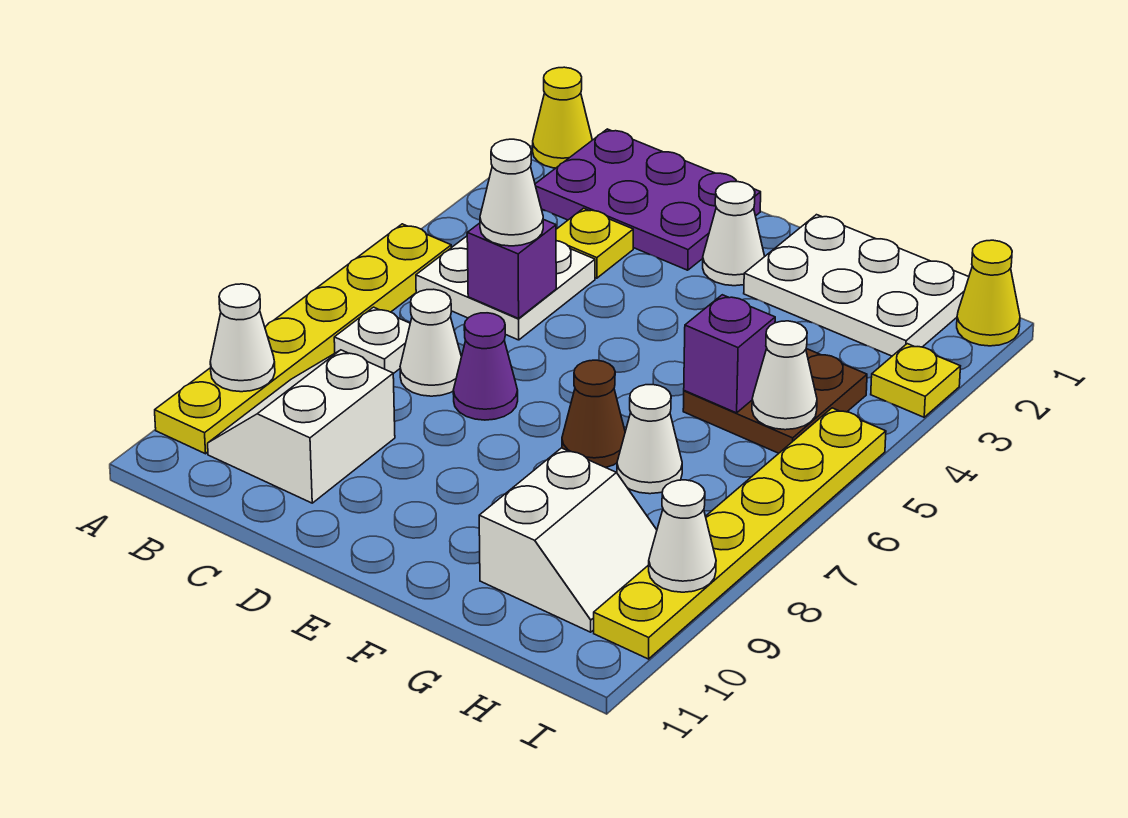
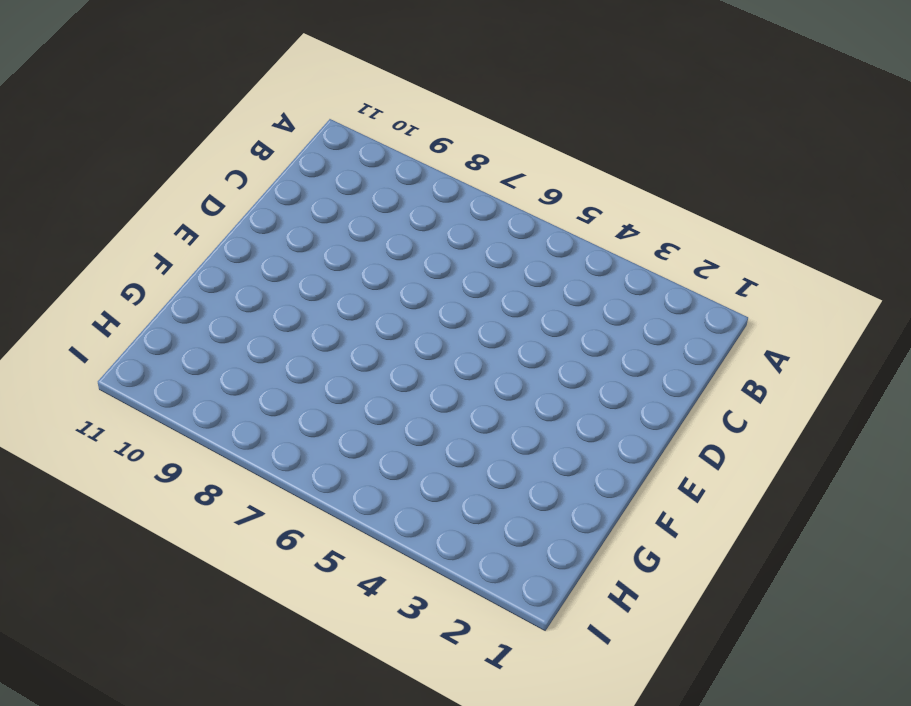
none -> yellow cone A1 level 1
none -> yellow plate A5:A10 level 1
none -> purple plate B1:D2 level 1

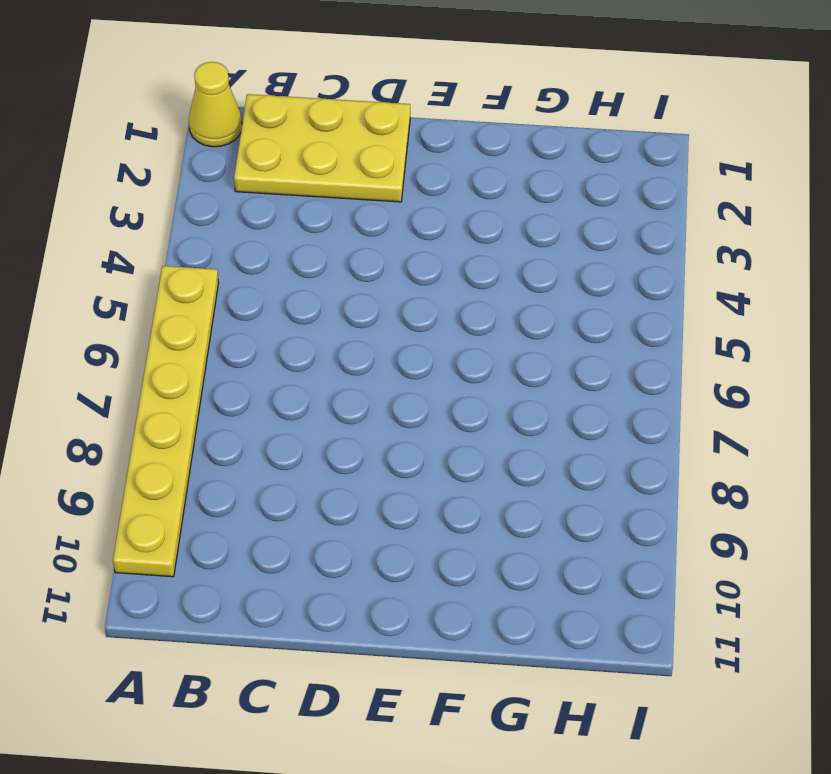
yellow plate B1:D2 level 1 -> purple plate B1:D2 level 1
none -> white plate B4:C5 level 1
none -> white plate B7 level 1
none -> white slope B9:C10 level 1 top C

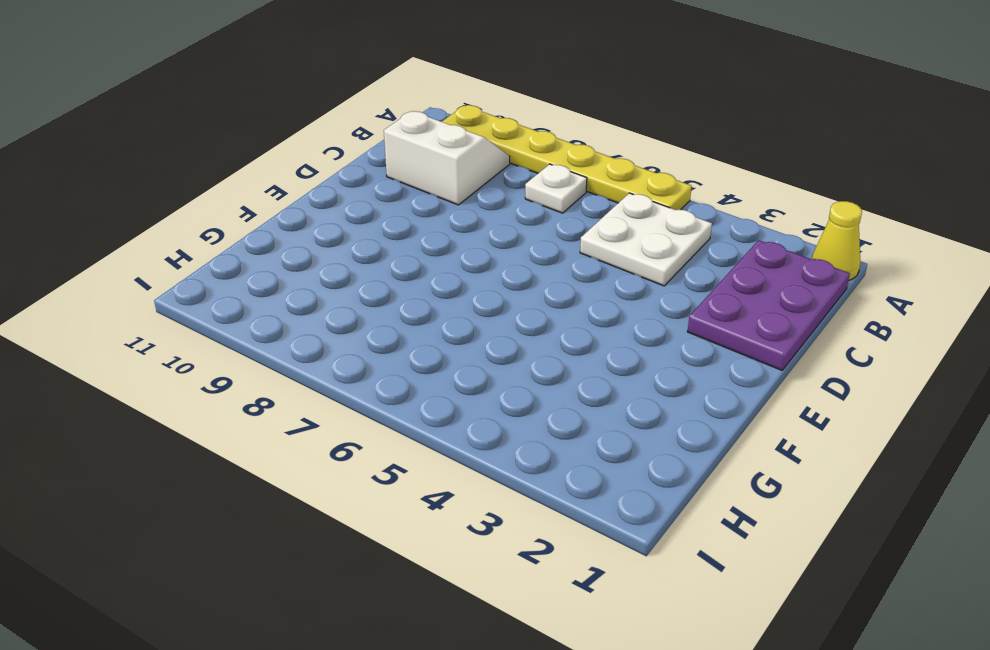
none -> yellow plate C3 level 1
none -> white cone C7 level 1
none -> purple cone D7 level 1

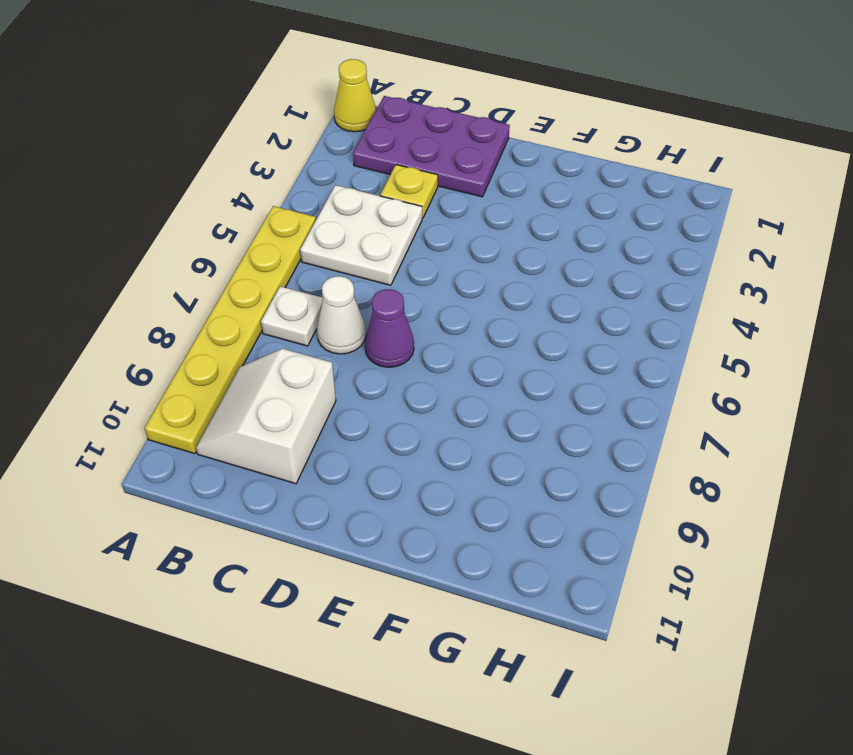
none -> white cone E2 level 1
none -> white plate F1:H2 level 1
none -> brown cone F7 level 1

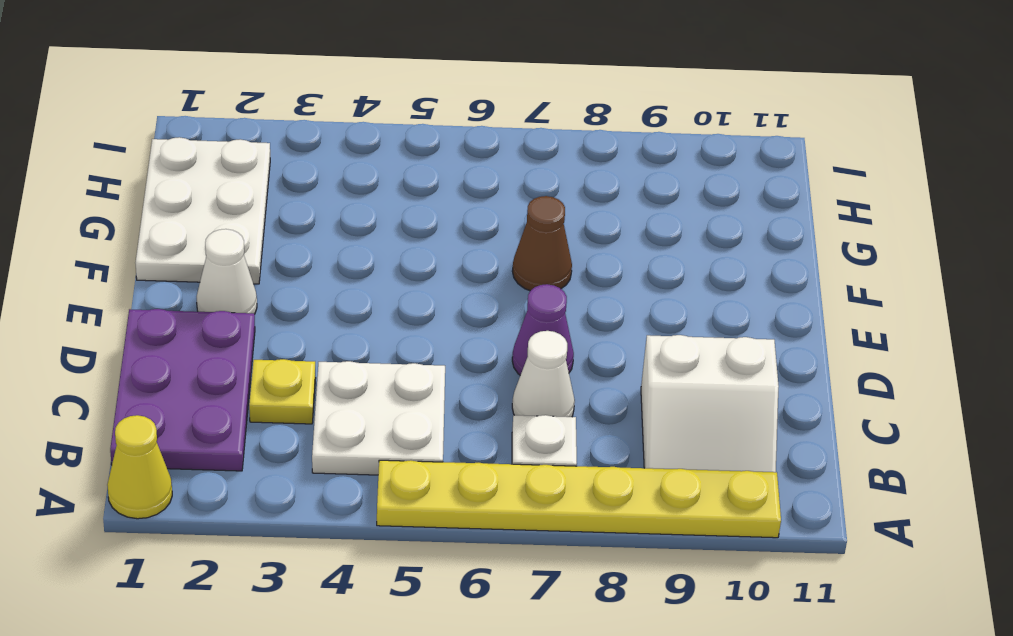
none -> brown plate G4:H5 level 1
none -> white cone G7 level 1
none -> white slope G9:H10 level 1 top G

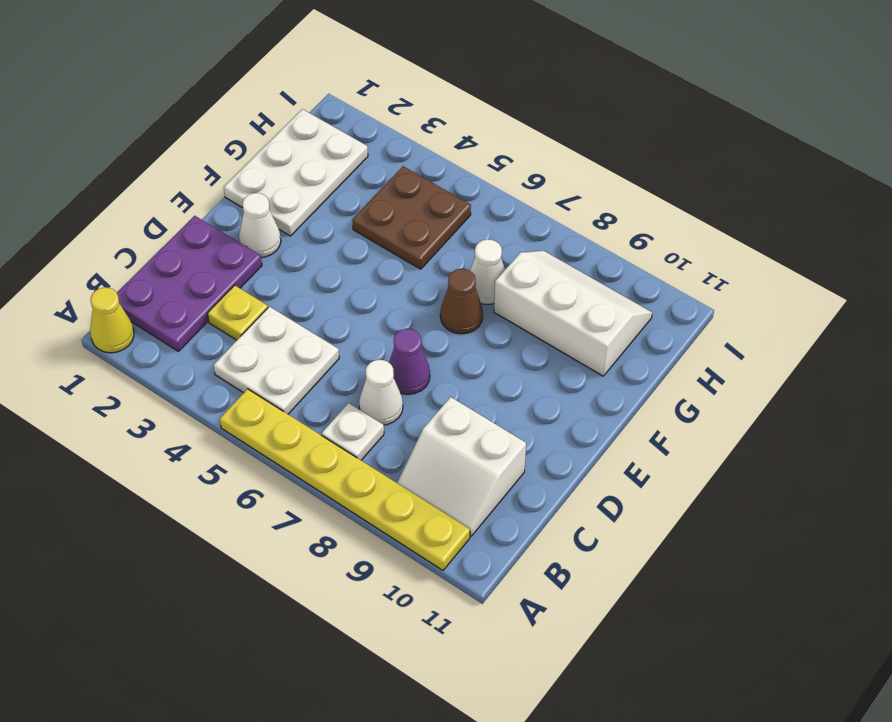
white slope G8:H10 level 1 top G -> white slope G9:H10 level 1 top G
none -> yellow cone I1 level 1
none -> yellow plate I3 level 1
none -> yellow plate I5:I10 level 1

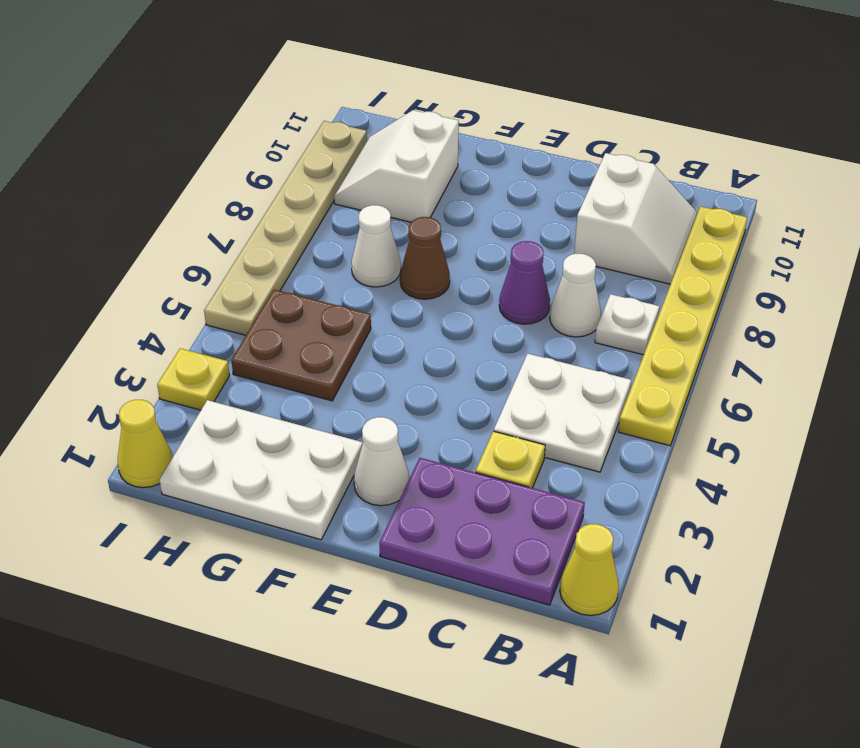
tan plate I5:I10 level 1 -> yellow plate I5:I10 level 1
none -> white cone A9 level 2
none -> purple brick C5 level 2
none -> purple brick G5 level 2

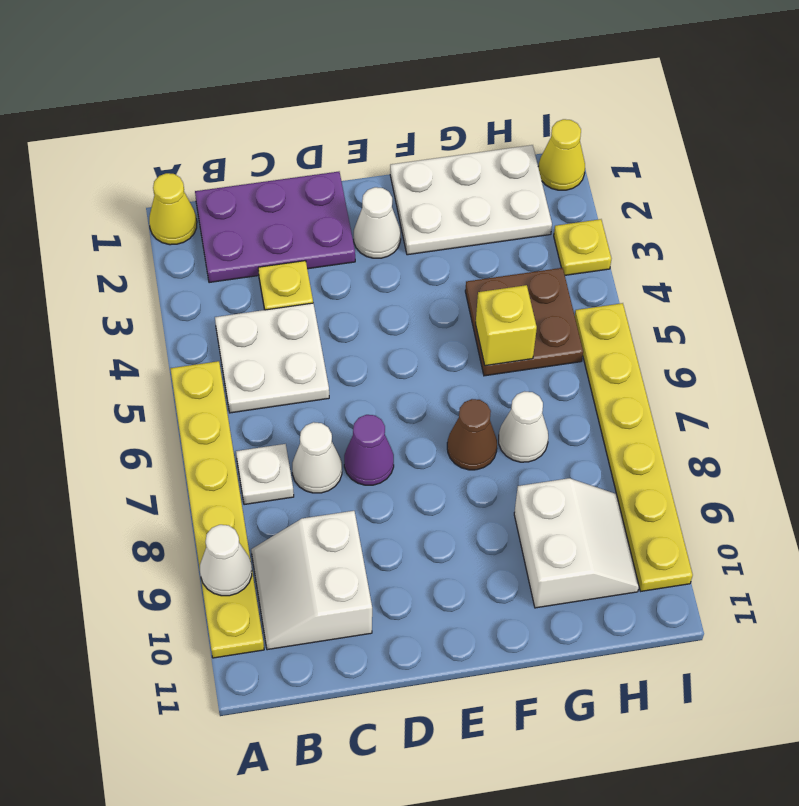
yellow brick G5 level 2 -> purple brick G5 level 2
none -> purple brick C5 level 2
none -> white cone H5 level 2
none -> white cone I9 level 2

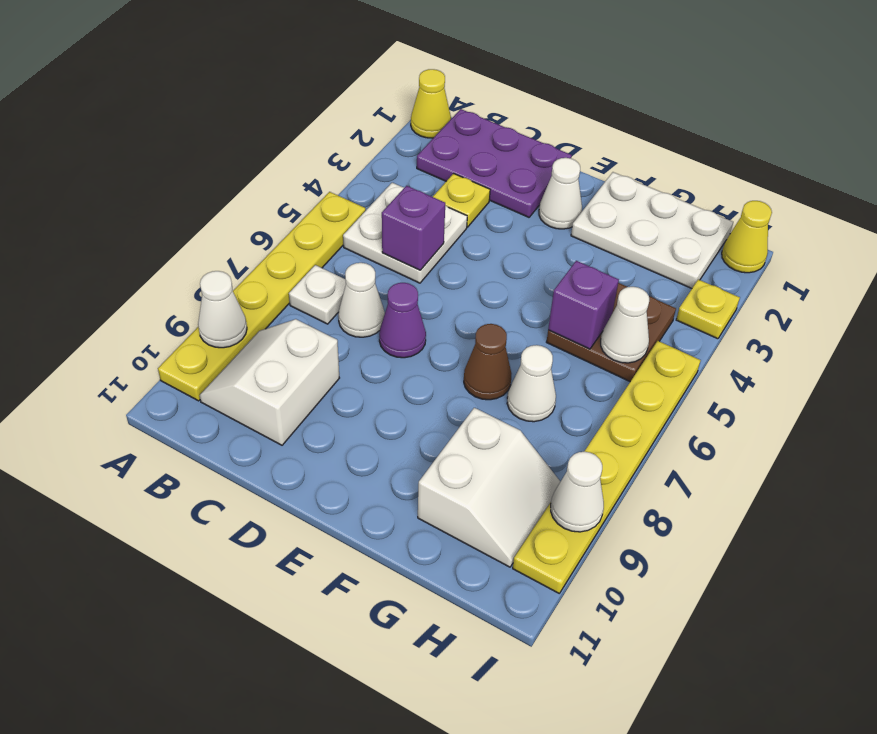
none -> white cone C5 level 3

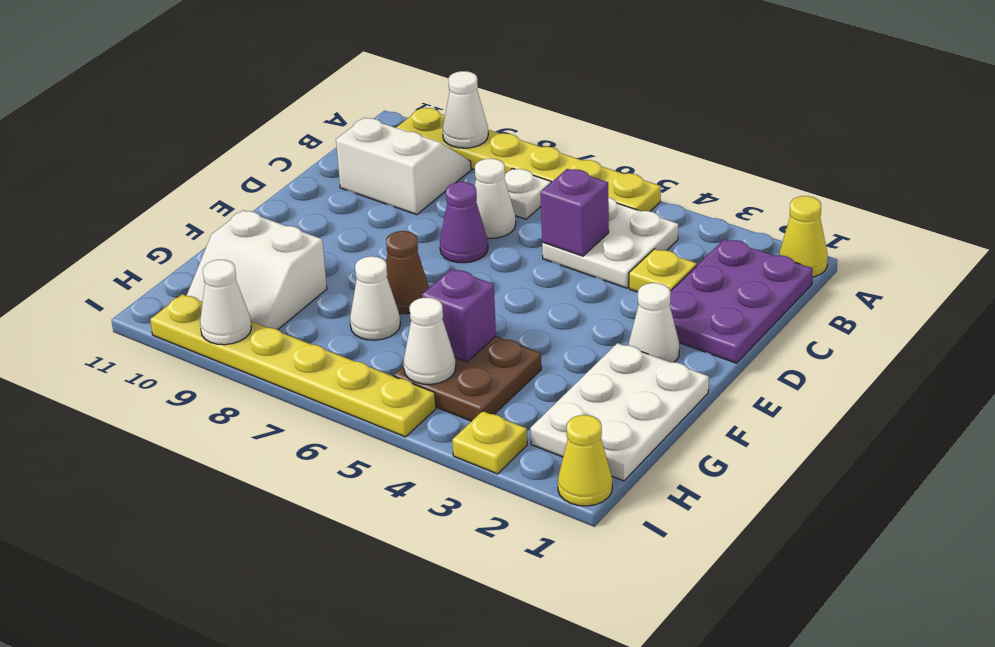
none -> white cone C5 level 3

